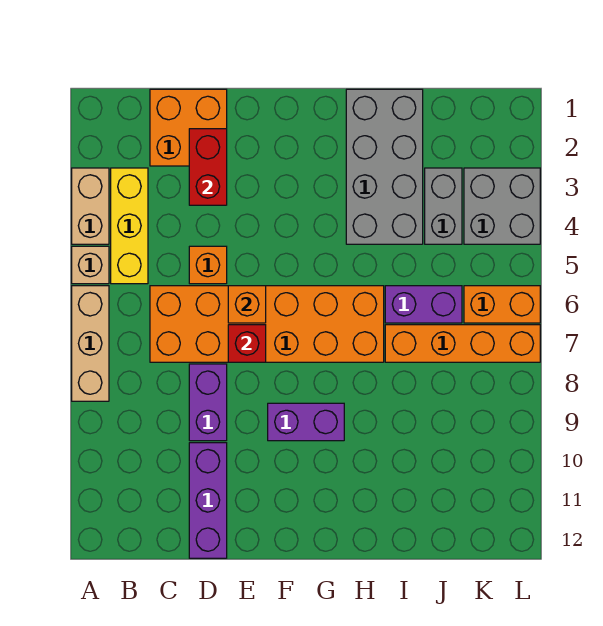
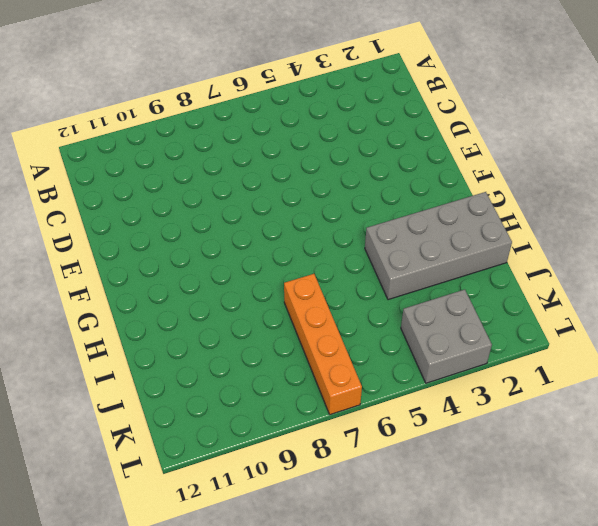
none -> tan brick A3:A4 level 1
none -> tan brick A5 level 1
none -> tan brick A6:A8 level 1

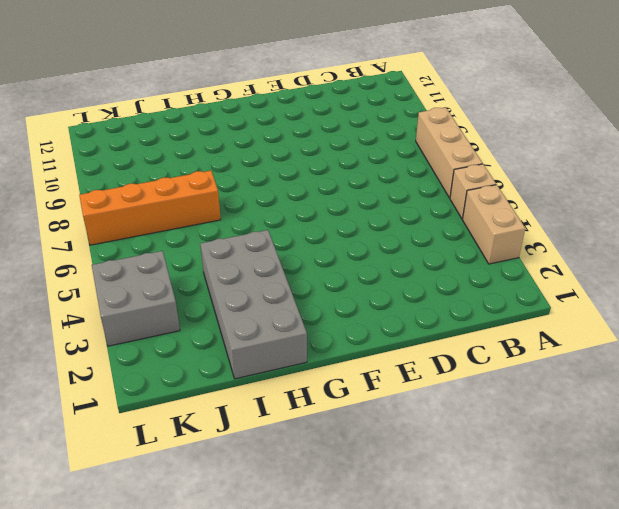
none -> yellow brick B3:B5 level 1
none -> orange brick C1:D2 level 1
none -> orange brick C6:H7 level 1

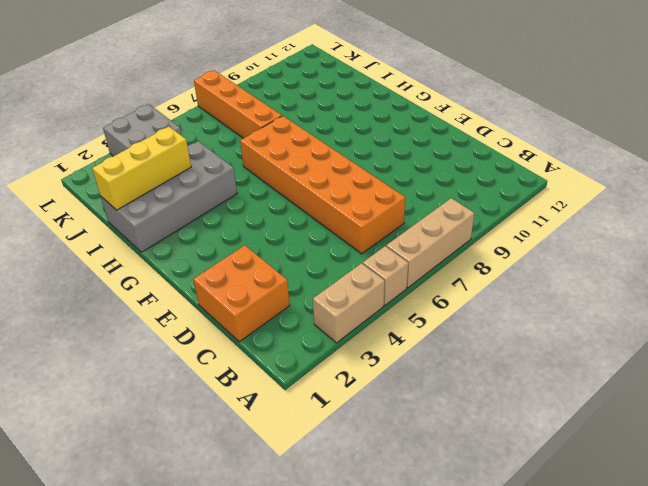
yellow brick I1:I3 level 2 -> yellow brick B3:B5 level 1
none -> orange brick D5 level 1
none -> purple brick D8:D9 level 1
none -> purple brick D10:D12 level 1

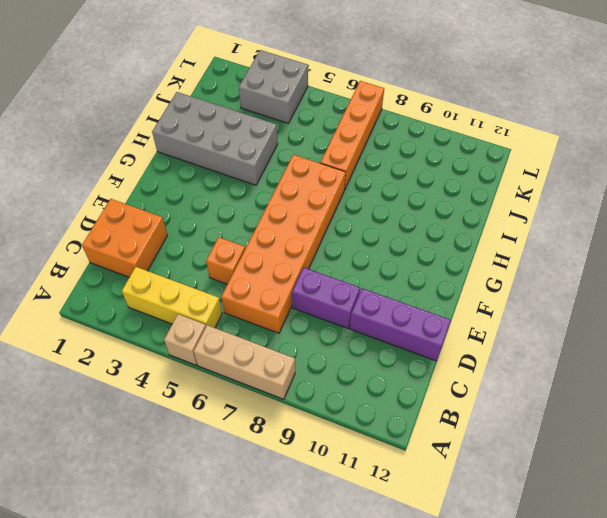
none -> tan brick A3:A4 level 1
none -> purple brick F9:G9 level 1
none -> purple brick I6:J6 level 1

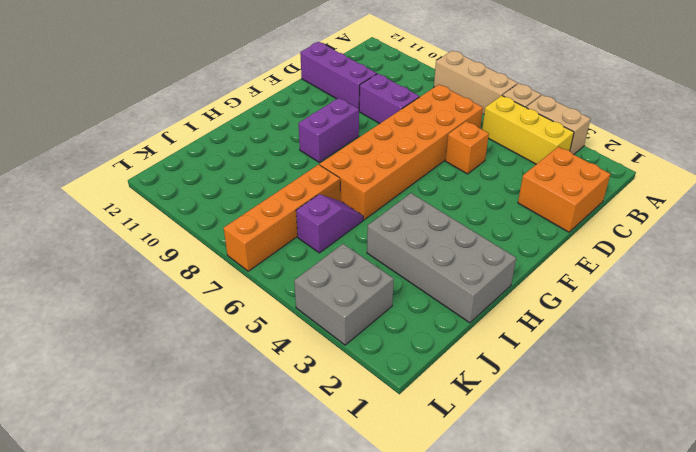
purple slope I6:J6 level 1 top J -> purple brick I6:J6 level 1
none -> grey brick J3:J4 level 1
none -> orange brick K6:L6 level 1
none -> red brick D2:D3 level 2

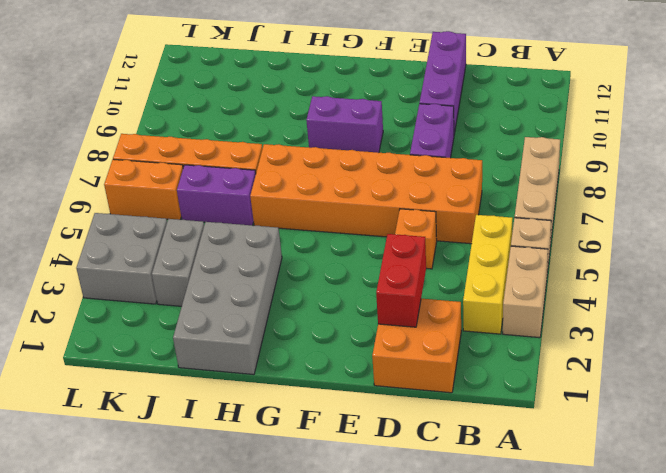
none -> orange brick E6 level 2
none -> red brick E7 level 2

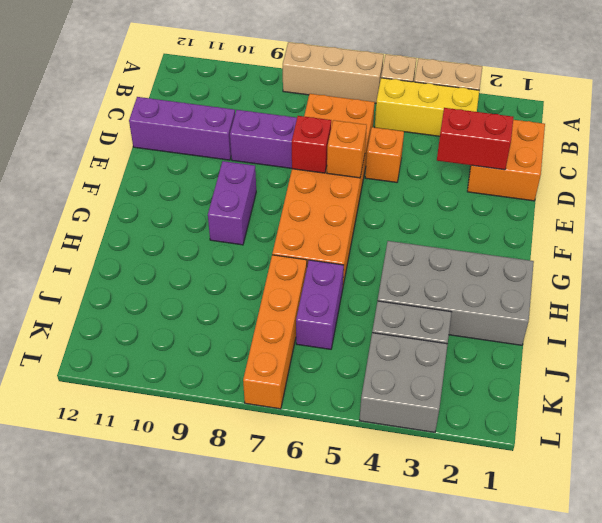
none -> orange brick K6:L6 level 1

